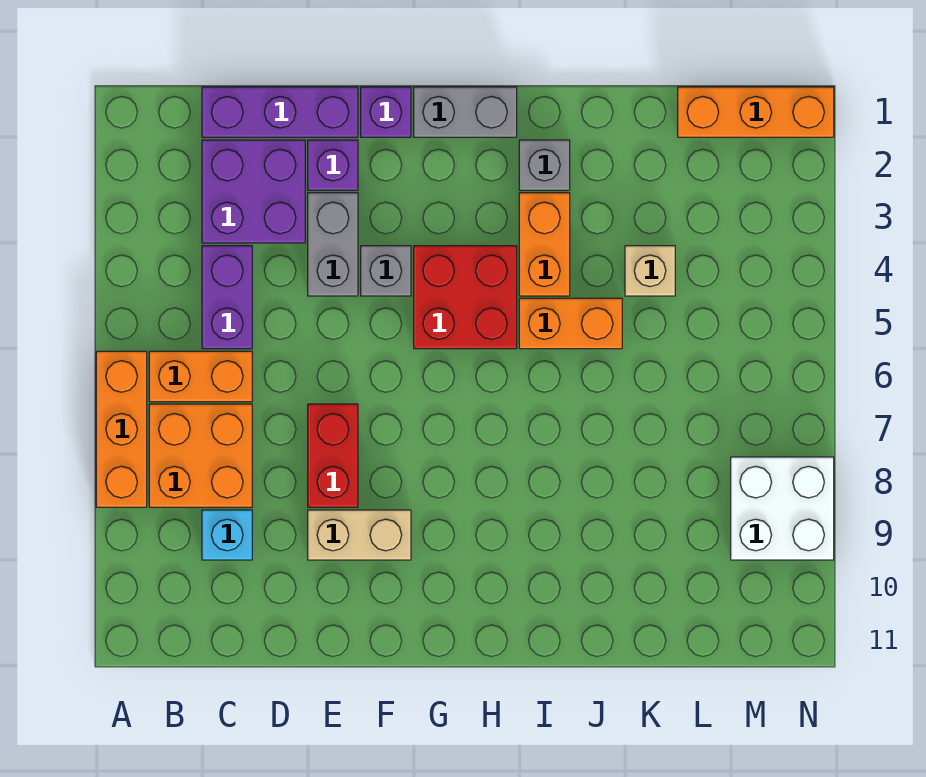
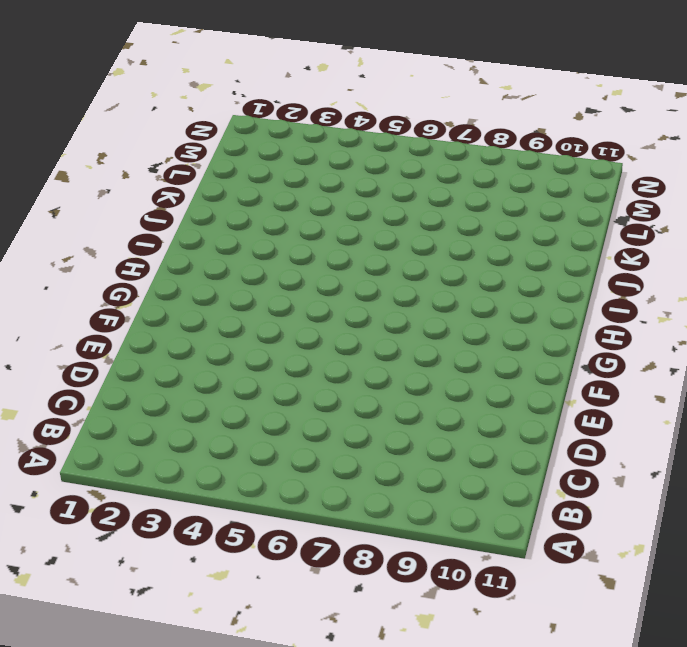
none -> orange brick A6:A8 level 1
none -> orange brick B6:C6 level 1
none -> orange brick B7:C8 level 1

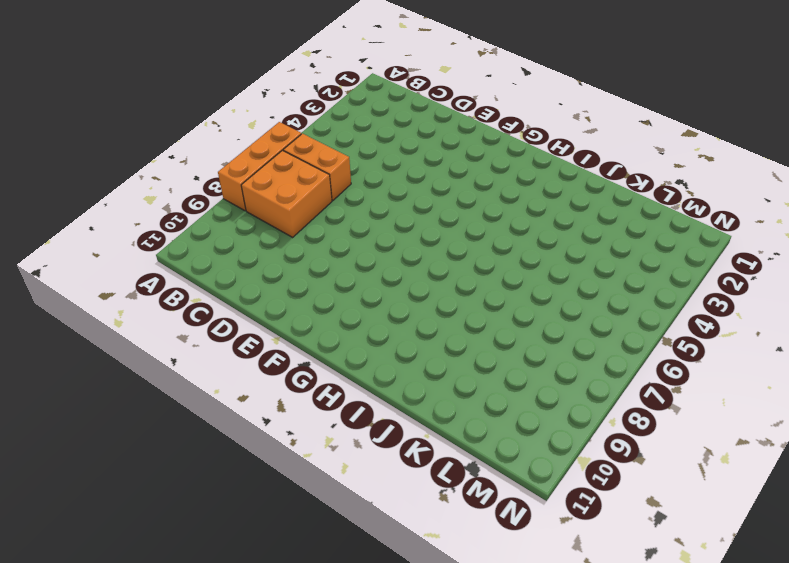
none -> purple brick C1:E1 level 1
none -> purple brick C2:D3 level 1
none -> purple brick C4:C5 level 1

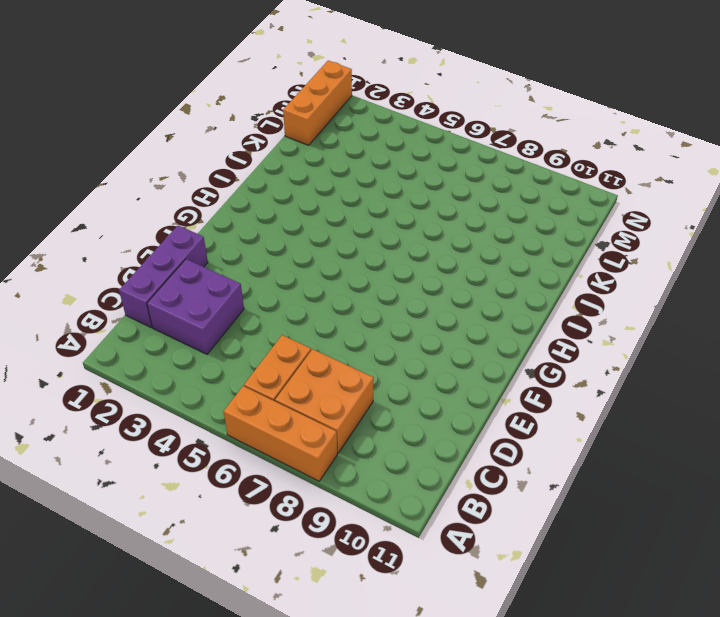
none -> purple brick C4:C5 level 1
none -> cyan brick C9 level 1
none -> purple brick E2 level 1

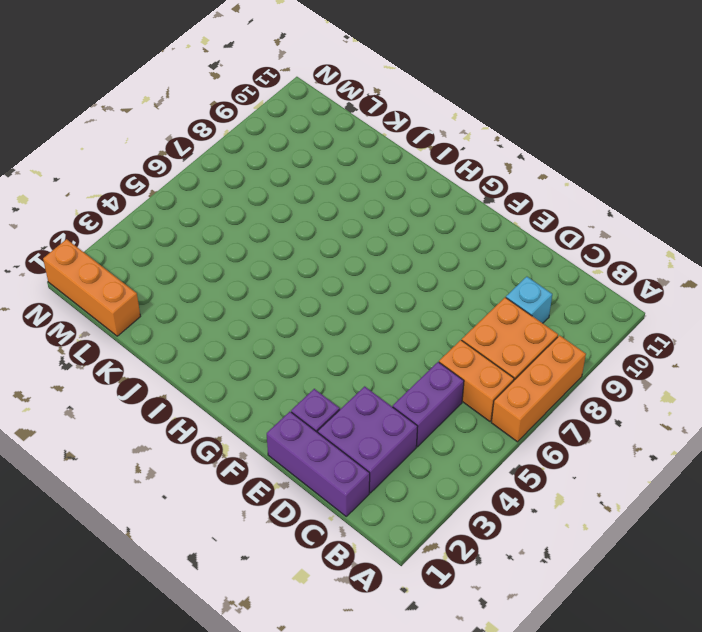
none -> grey brick E3:E4 level 1
none -> red brick E7:E8 level 1
none -> tan brick E9:F9 level 1

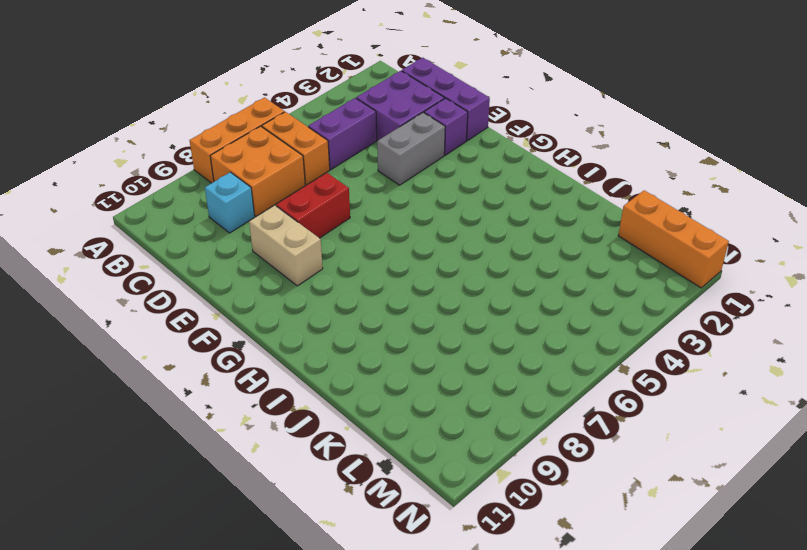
none -> purple brick F1 level 1
none -> grey brick F4 level 1
none -> grey brick G1:H1 level 1

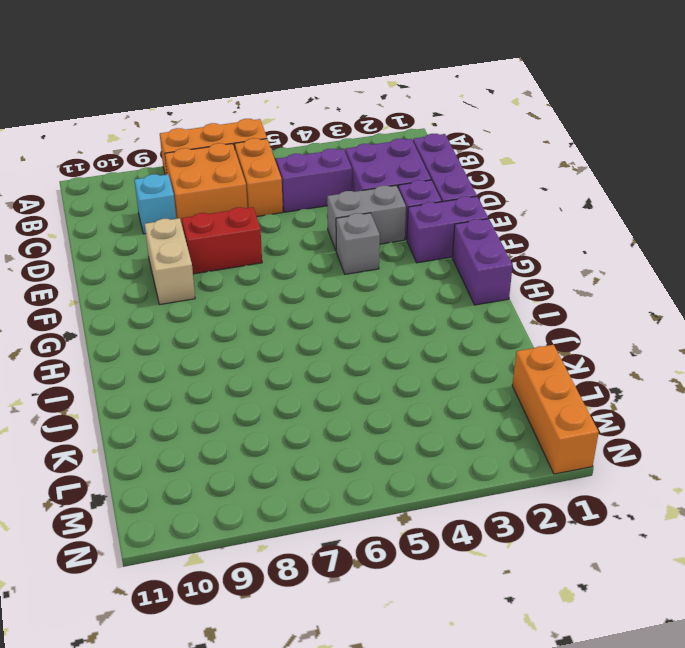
purple brick F1:F2 level 1 -> purple brick F1 level 1
purple brick G1:H1 level 1 -> grey brick G1:H1 level 1
none -> red brick G4:H5 level 1
none -> grey brick I2 level 1
none -> orange brick I3:I4 level 1

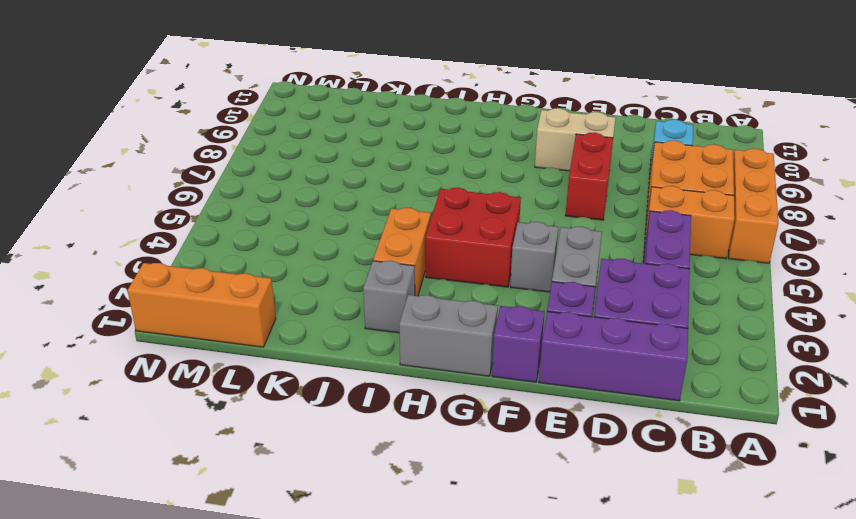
none -> orange brick I5:J5 level 1
none -> tan brick K4 level 1
none -> white brick M8:N9 level 1

